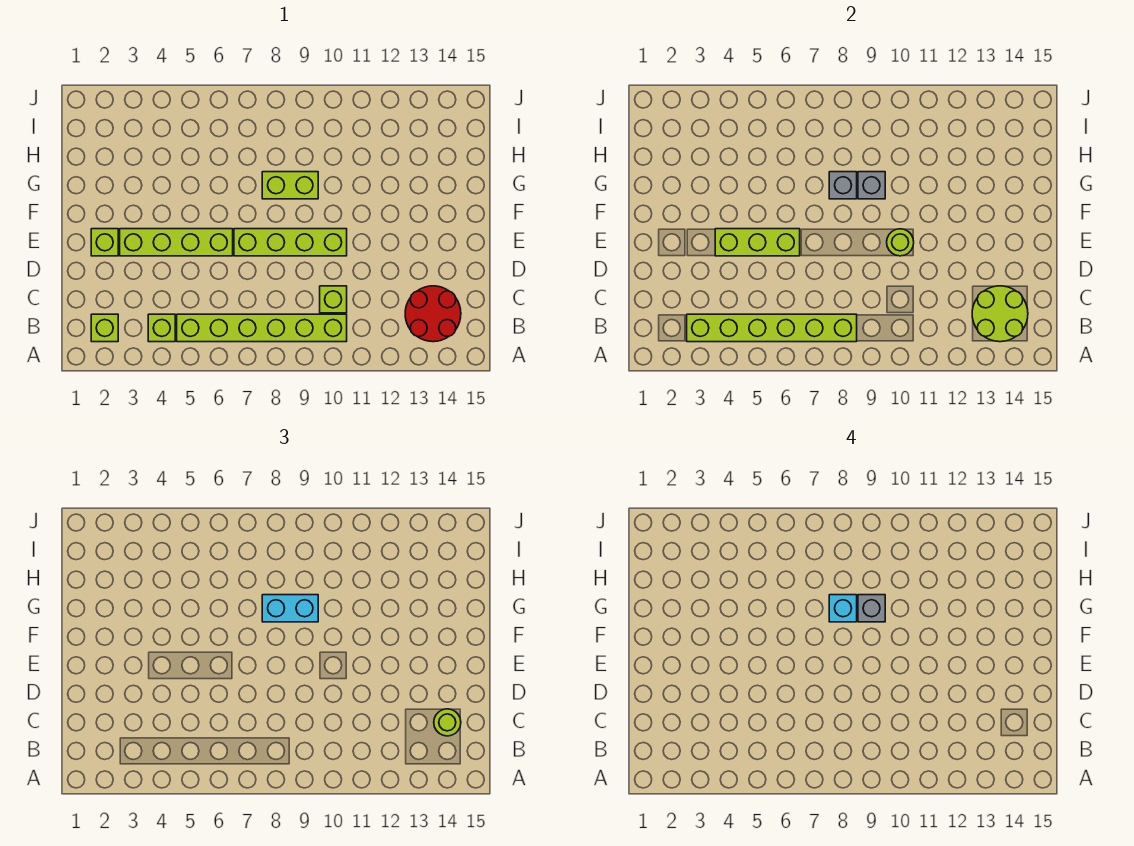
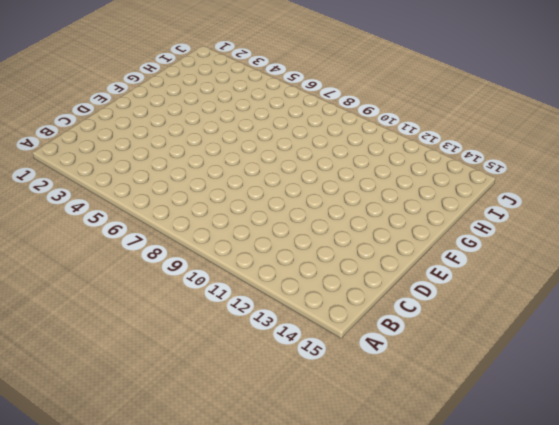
none -> lime brick B2 level 1
none -> lime brick B4 level 1
none -> lime brick B5:B10 level 1

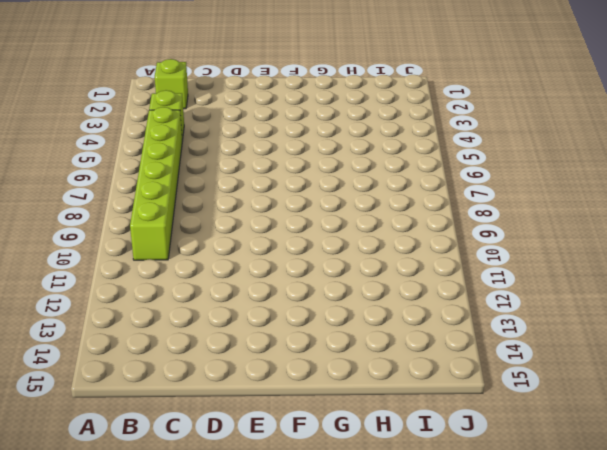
none -> red round brick B13:C14 level 1
none -> lime brick C10 level 1
none -> lime brick E2 level 1

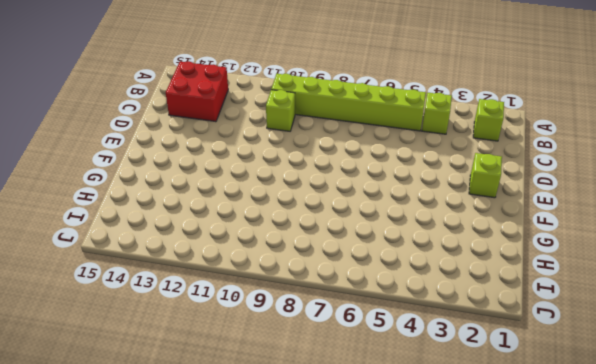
red brick B13:C14 level 1 -> red round brick B13:C14 level 1
none -> lime brick E3:E6 level 1
none -> lime brick E7:E10 level 1
none -> lime brick G8:G9 level 1

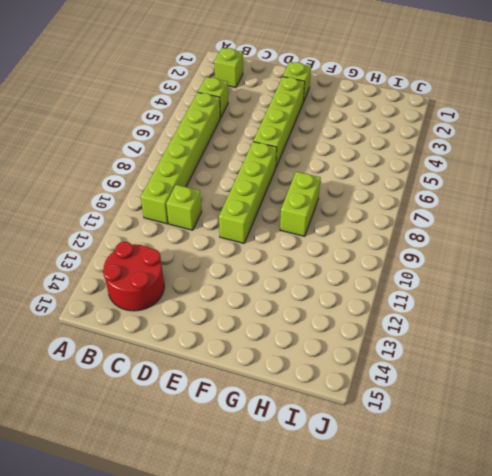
none -> lime brick B3:B8 level 2
none -> lime round brick B13:C14 level 2
none -> lime brick E4:E6 level 2

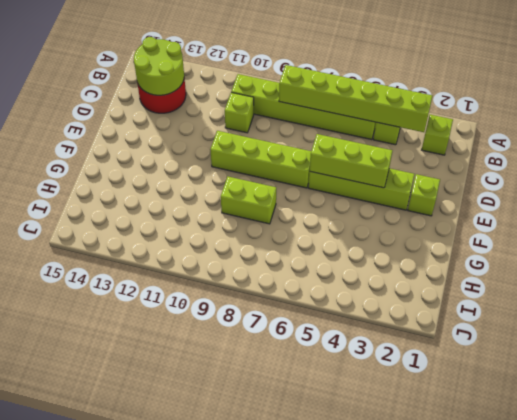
none -> lime round brick E10 level 2
none -> grey brick G8 level 2
none -> grey brick G9 level 2

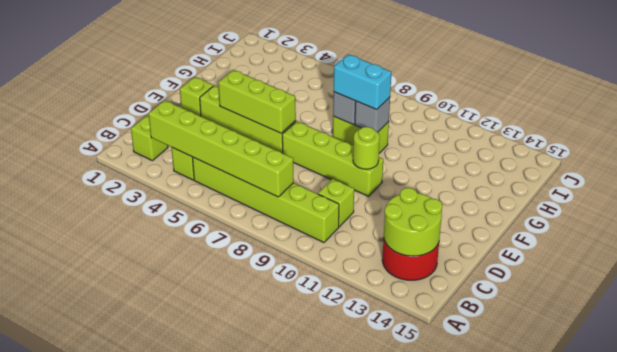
none -> lime round brick C14 level 3
none -> cyan brick G8 level 4
none -> grey brick G9 level 4

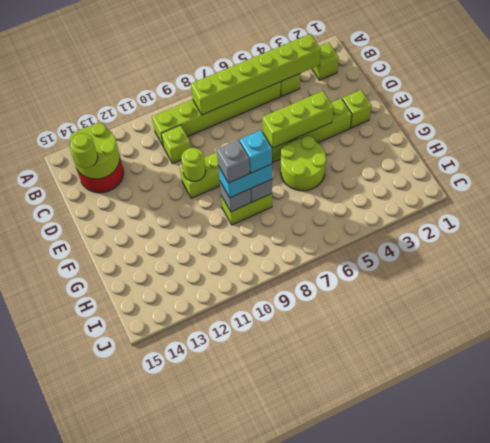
lime round brick F5:G6 level 1 -> none

